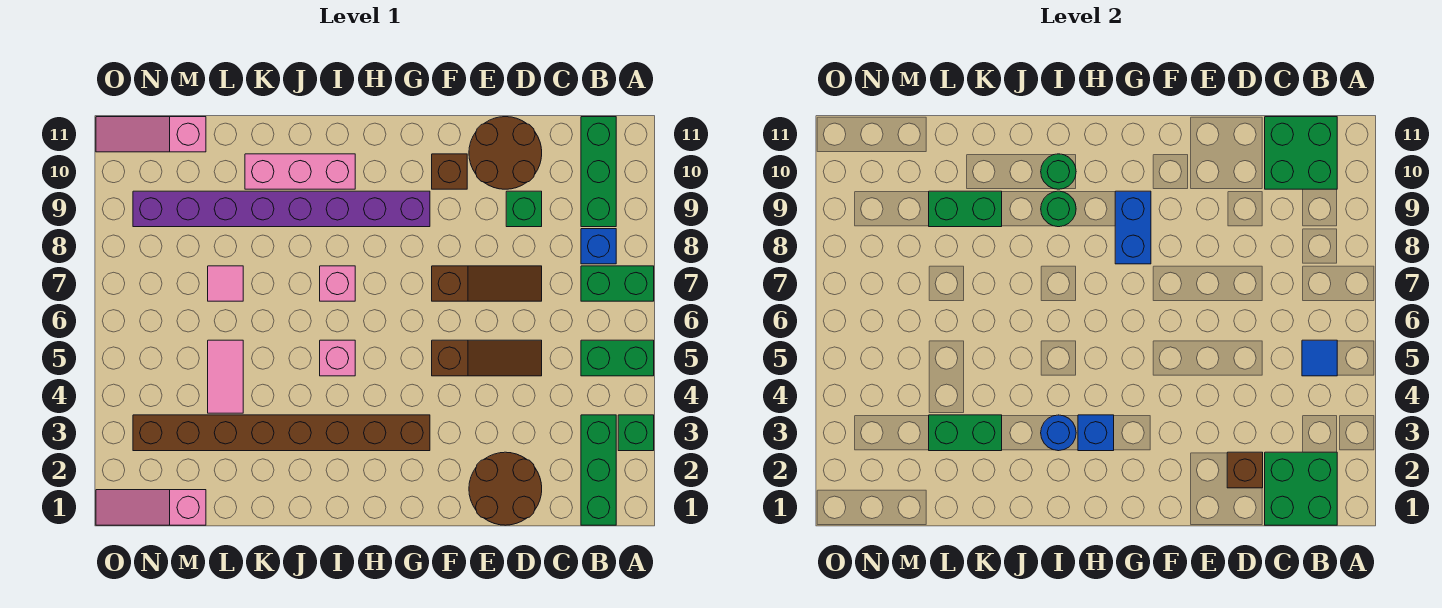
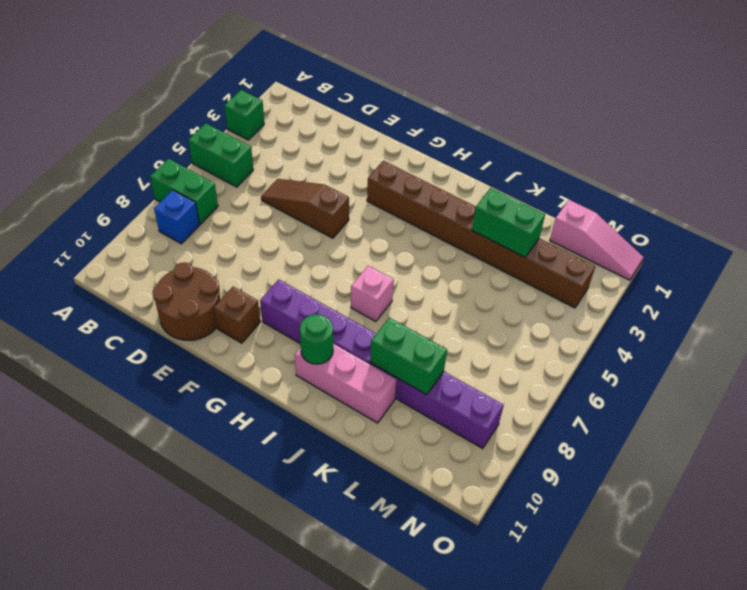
none -> green brick B1:B3 level 1
none -> green brick B9:B11 level 1
none -> brown round brick D1:E2 level 1
none -> brown slope D7:F7 level 1 top F

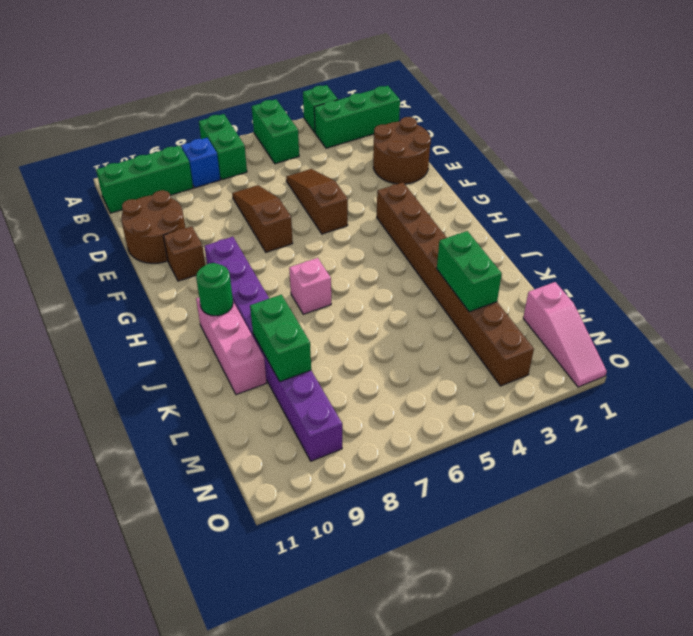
none -> green brick D9 level 1
none -> pink brick I5 level 1
none -> pink tile L4:L5 level 1
none -> pink tile L7 level 1

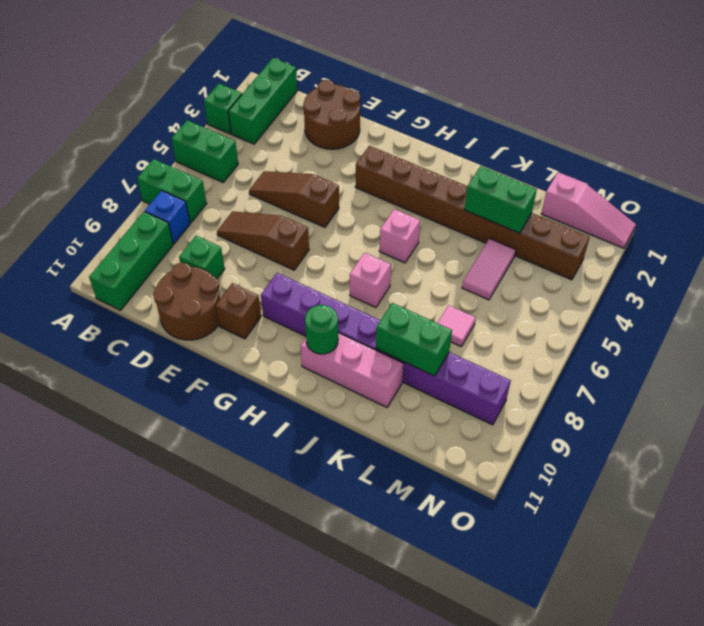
none -> pink slope M11:O11 level 1 top M
none -> green brick B1:C2 level 2
none -> blue tile B5 level 2
none -> green brick B10:C11 level 2

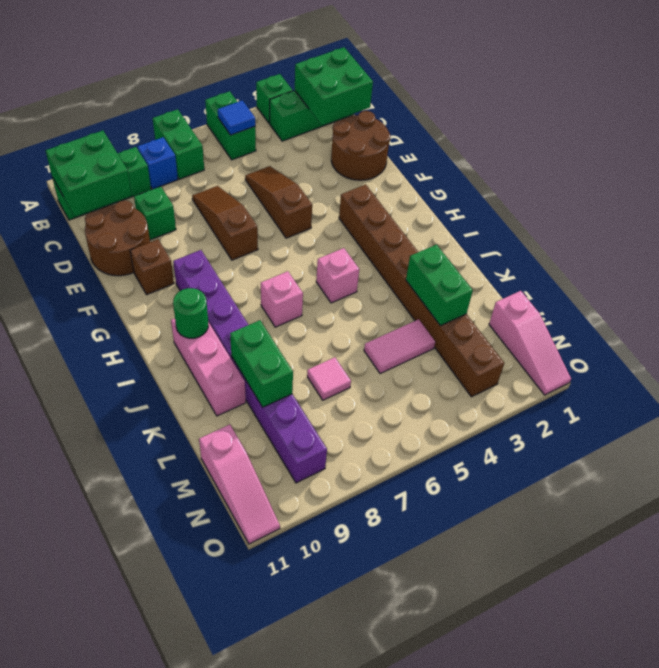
none -> brown brick D2 level 2
none -> blue brick G8:G9 level 2
none -> blue brick H3 level 2
none -> blue round brick I3 level 2

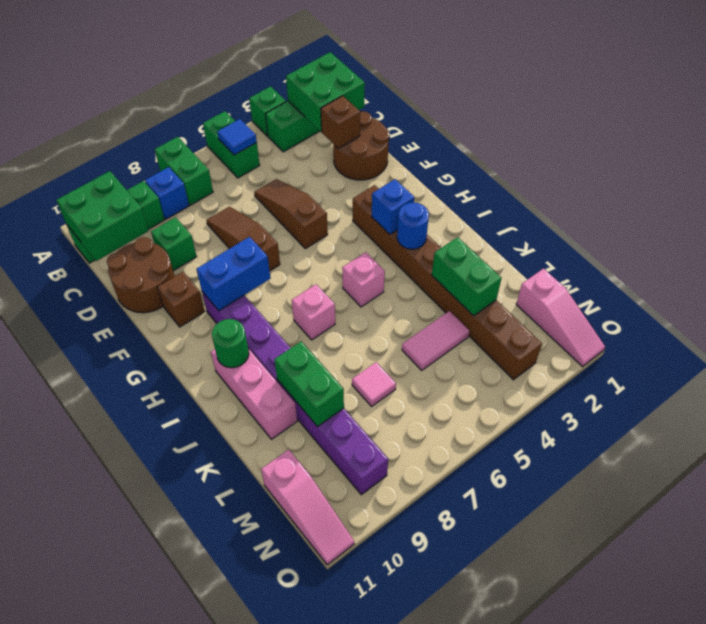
none -> green round brick I9 level 2

